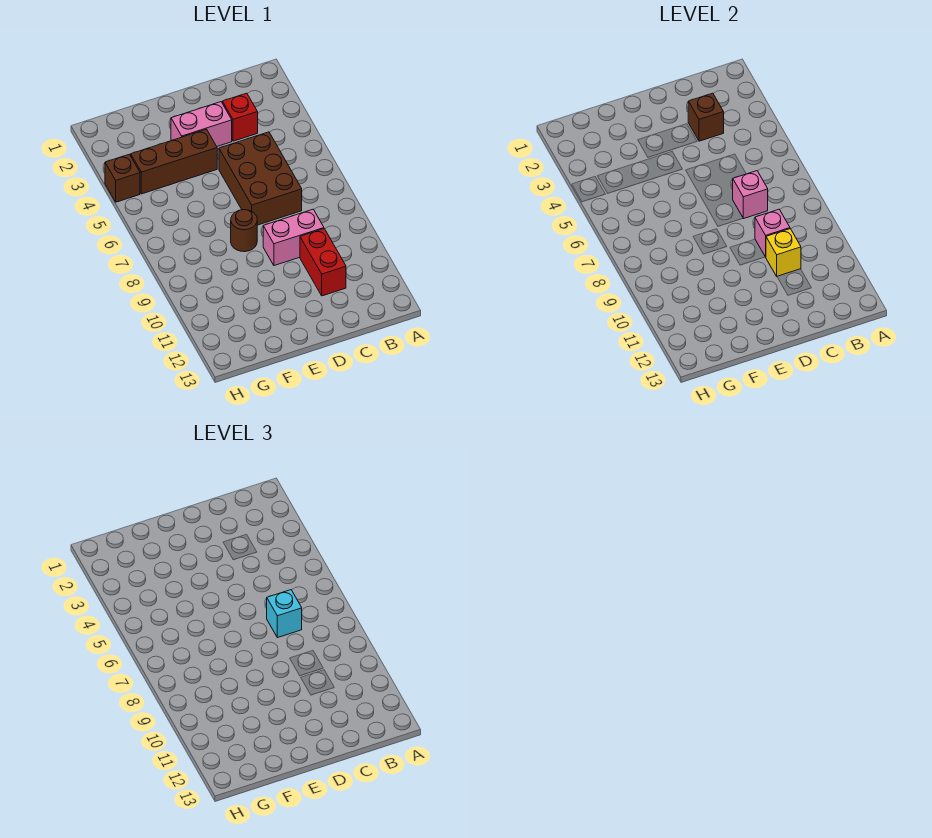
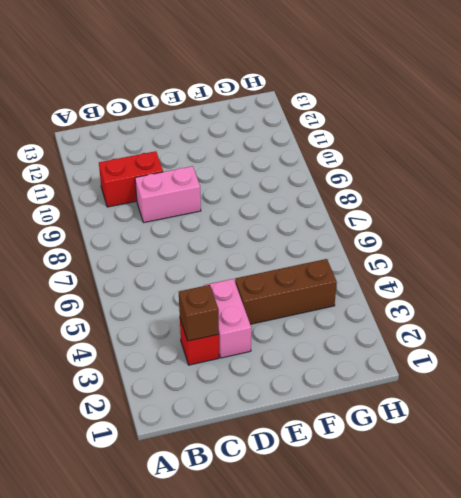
red brick B10:C10 level 1 -> red brick C10:C11 level 1
pink brick D3:D4 level 1 -> pink brick D3:E3 level 1
none -> brown brick C5:D7 level 1
none -> brown round brick E8 level 1
none -> brown brick H4 level 1

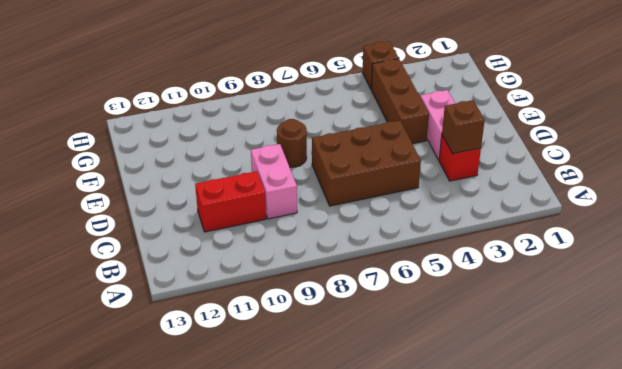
none -> pink brick C7 level 2
none -> pink brick C9 level 2
none -> yellow brick C10 level 2

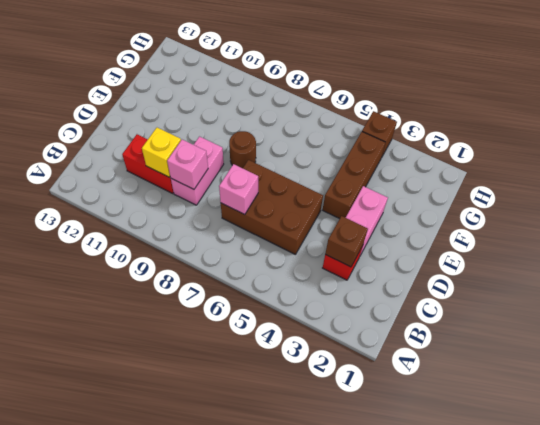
none -> cyan brick C7 level 3

